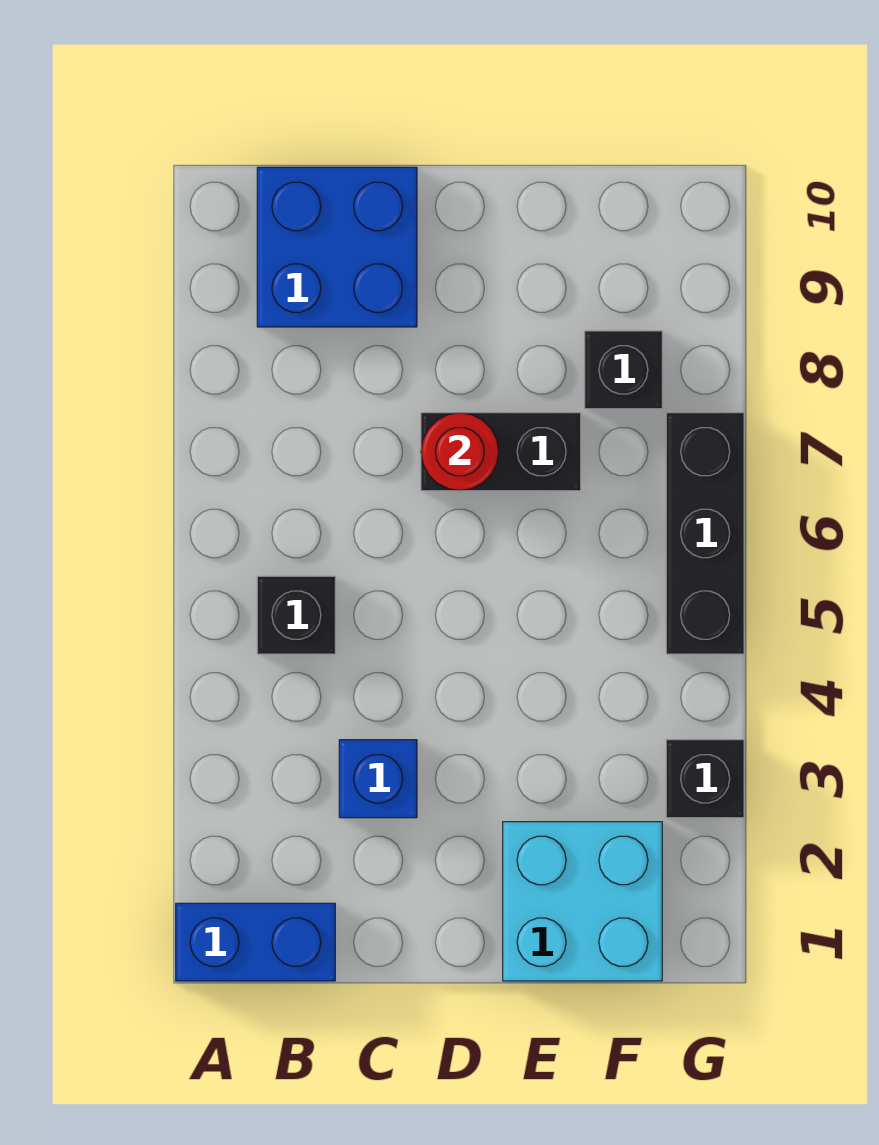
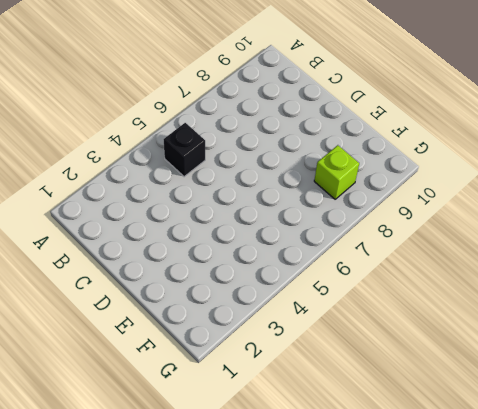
lime brick F8 level 1 -> black brick F8 level 1
none -> blue brick A1:B1 level 1
none -> blue brick B9:C10 level 1

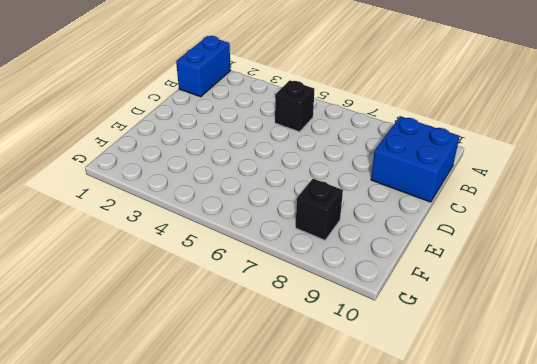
none -> blue brick C3 level 1
none -> black brick D7:E7 level 1

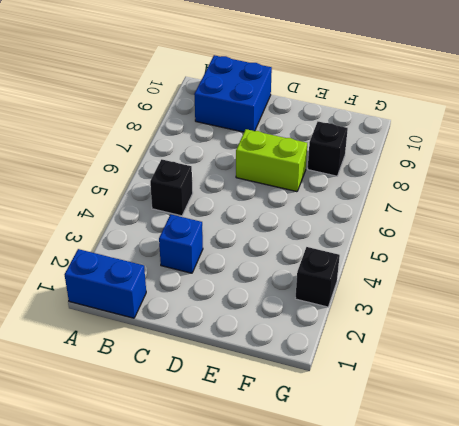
lime brick D7:E7 level 1 -> black brick D7:E7 level 1
none -> cyan brick E1:F2 level 1
none -> black brick G5:G7 level 1

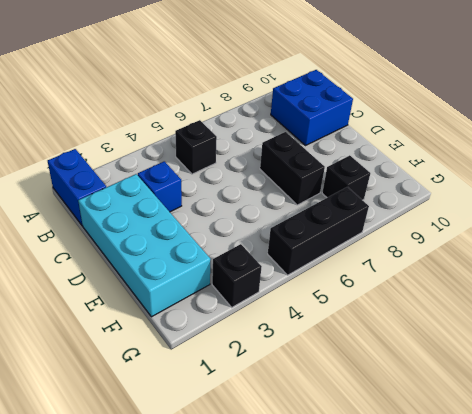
cyan brick C1:F2 level 1 -> cyan brick E1:F2 level 1
none -> red round brick D7 level 2

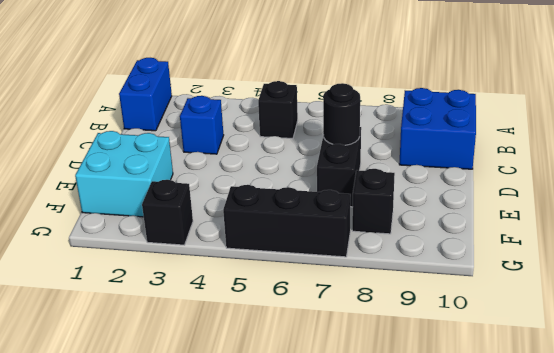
black round brick D7 level 2 -> red round brick D7 level 2

